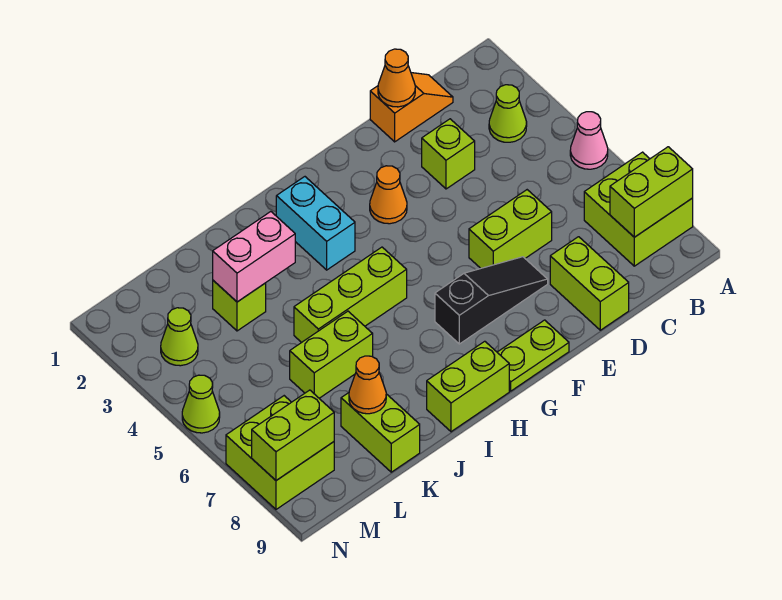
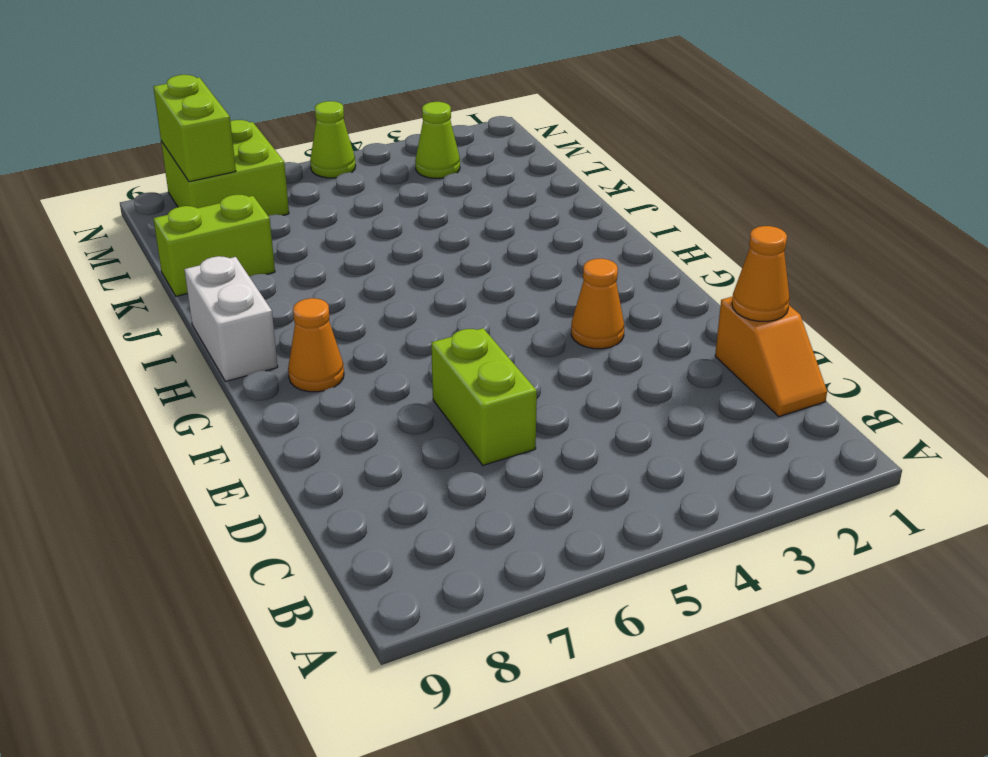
orange cone G8 level 1 -> orange cone K8 level 2
white brick H9:I9 level 1 -> lime brick H9:I9 level 1
none -> pink cone A5 level 1
none -> lime brick A7:B8 level 1
none -> lime cone B3 level 1

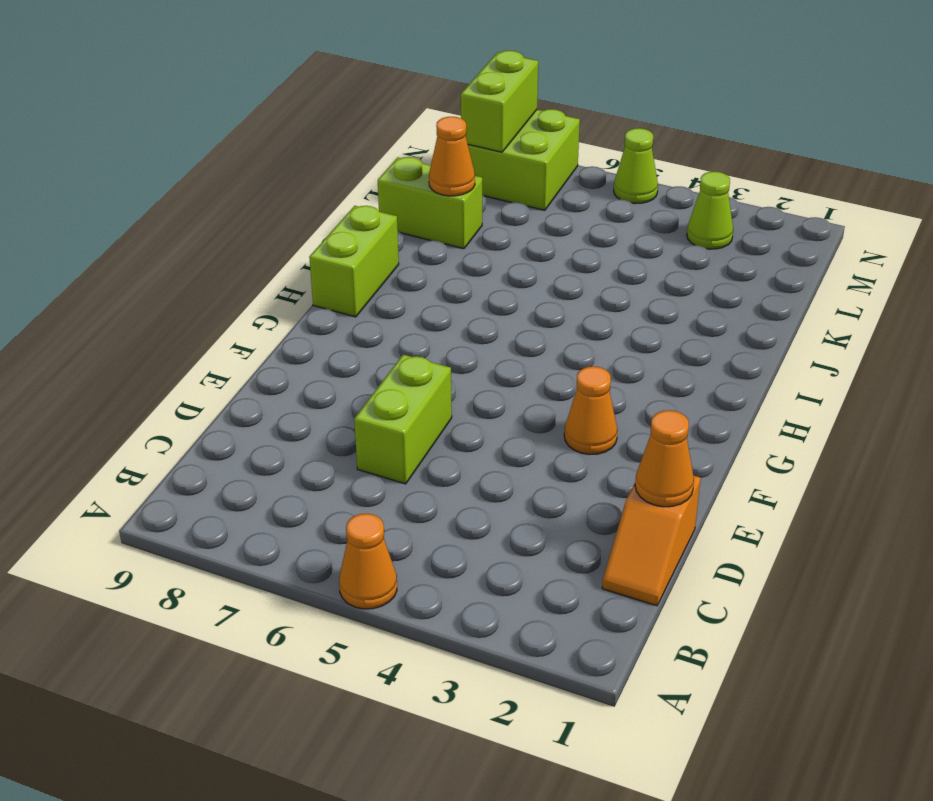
orange cone A5 level 1 -> pink cone A5 level 1
none -> lime brick A7:B8 level 1
none -> lime cone B3 level 1
none -> lime brick D3 level 1

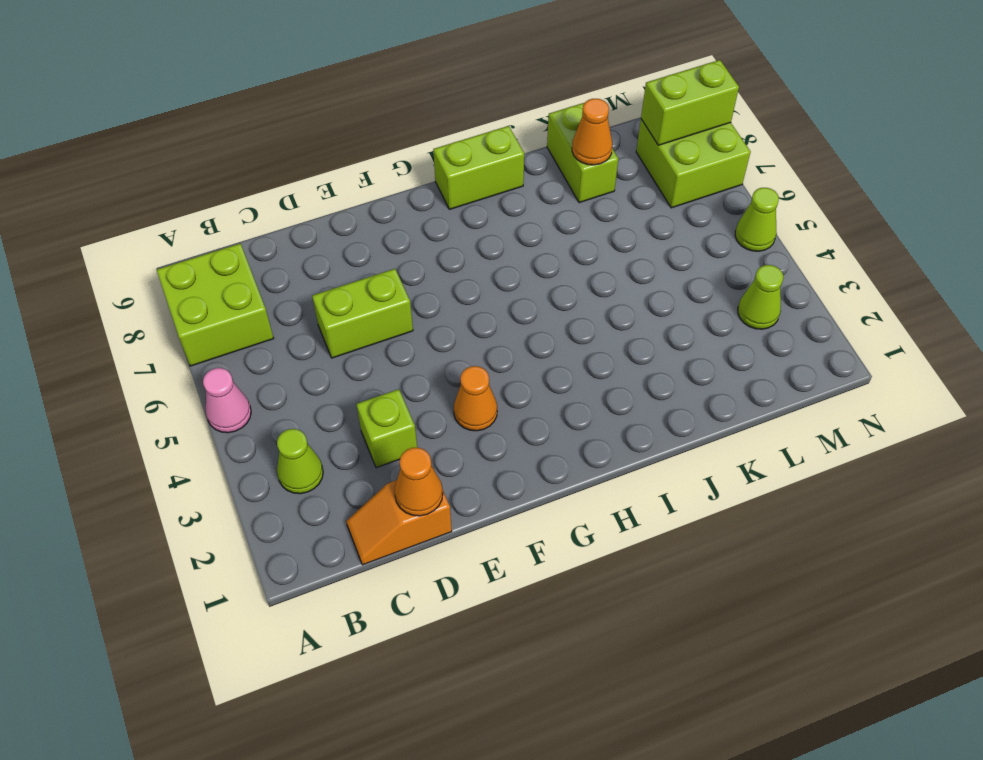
none -> lime brick D8:D9 level 1
none -> black slope E7:G7 level 1 top G
none -> lime plate F9:G9 level 1

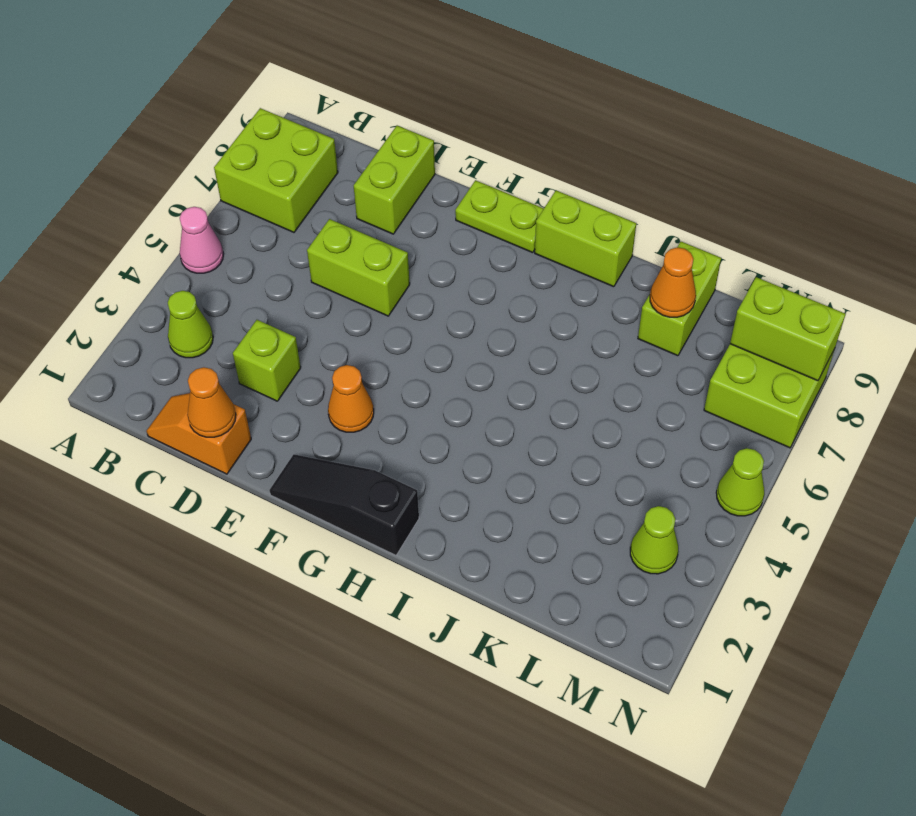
black slope F1:H1 level 1 top H -> black slope E7:G7 level 1 top G
none -> cyan brick H2:H3 level 1
none -> lime brick H5:J5 level 1
none -> lime brick J6:K6 level 1

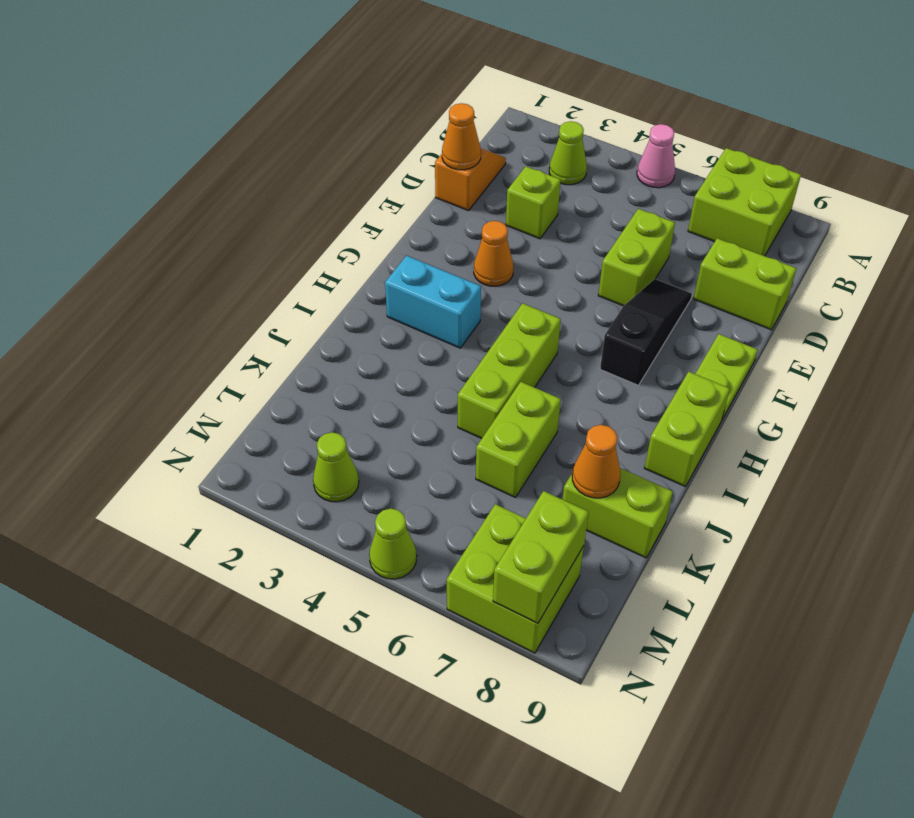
none -> lime brick K3 level 1
none -> lime brick A8:B8 level 2
none -> pink brick J3:K3 level 2

